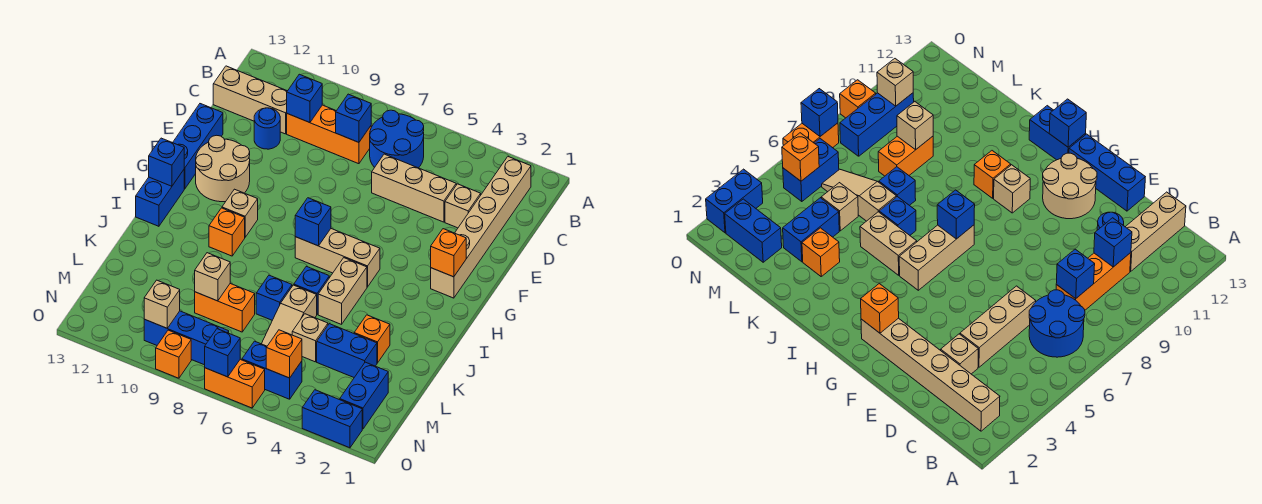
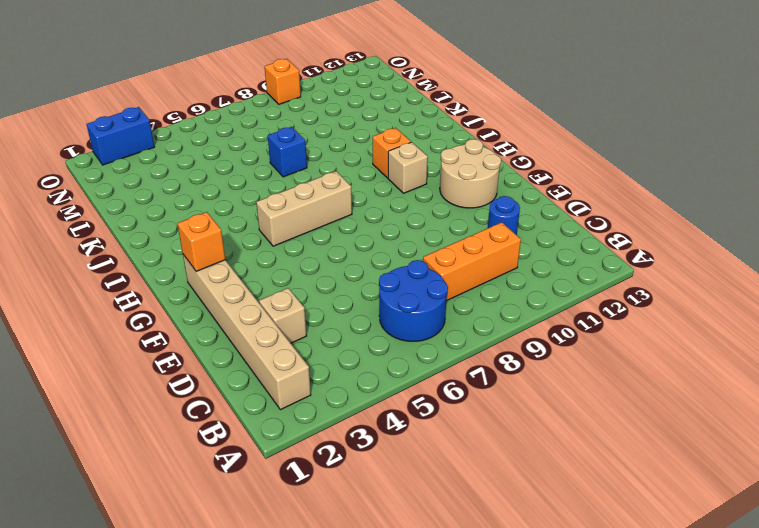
none -> tan brick C11:C13 level 1
none -> tan brick D4:D6 level 1
none -> blue brick E13:G13 level 1
none -> blue brick H13:I13 level 1

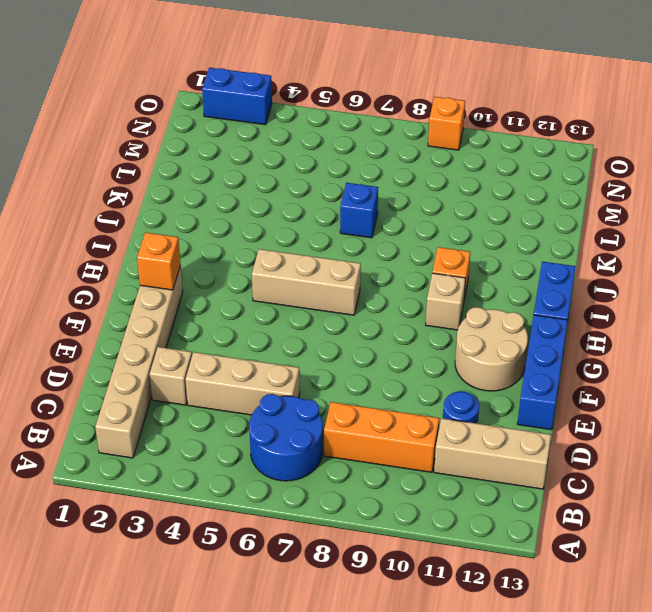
none -> tan brick I5:J5 level 1
none -> blue brick J6 level 1
none -> orange brick K3 level 1
none -> tan slope K6:M6 level 1 top K

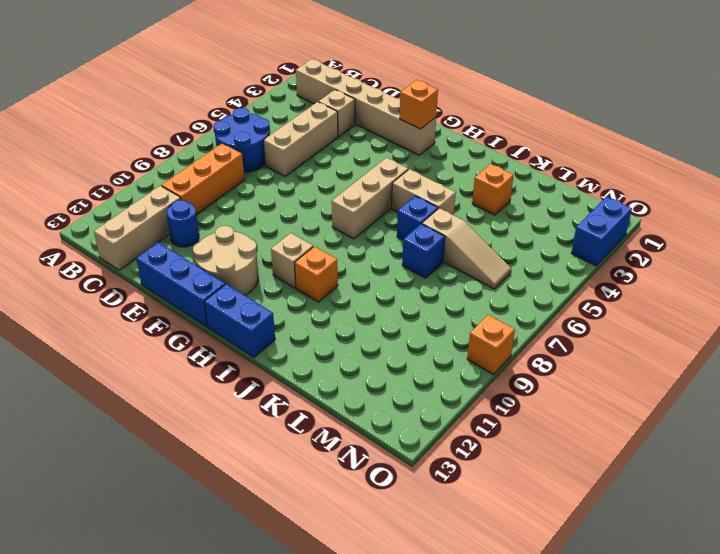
none -> blue brick L3:L4 level 1
none -> tan brick L5 level 1
none -> orange brick L8:L9 level 1
none -> blue brick M2:N2 level 1

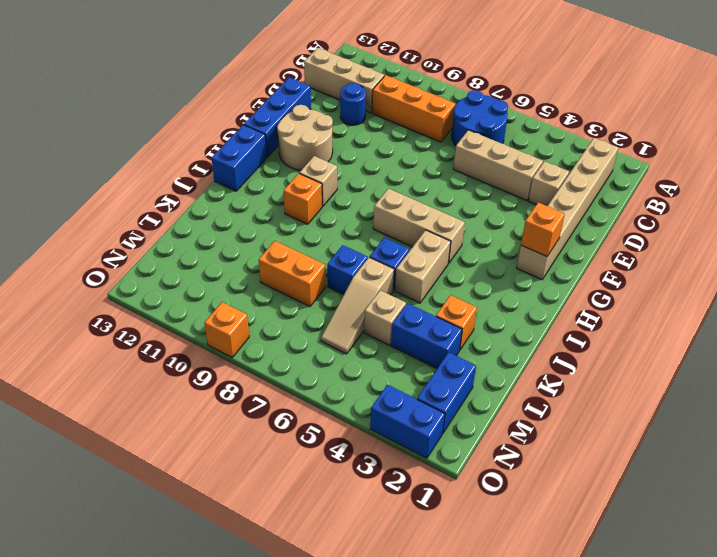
none -> blue brick N5:N6 level 1
none -> blue brick N8:N10 level 1
none -> orange brick O6:O7 level 1
none -> blue brick C8 level 2

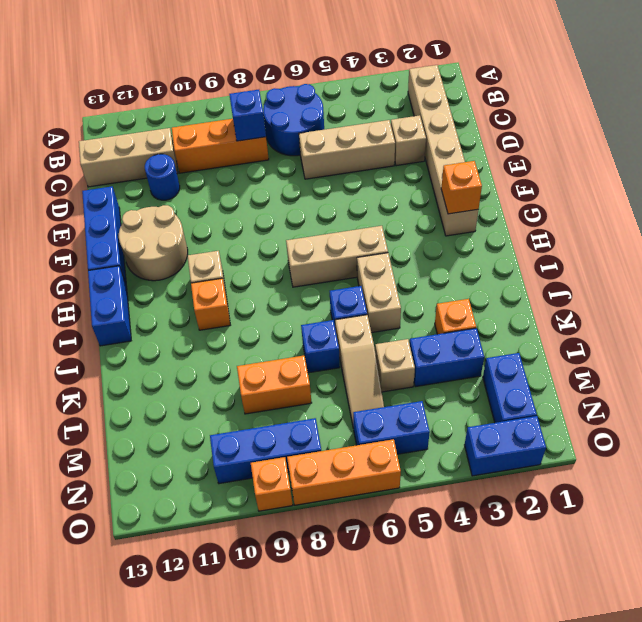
orange brick O6:O8 level 1 -> orange brick O6:O7 level 1
none -> blue brick C10 level 2
none -> blue brick H7 level 2
none -> blue brick H13 level 2
none -> tan brick L9 level 2

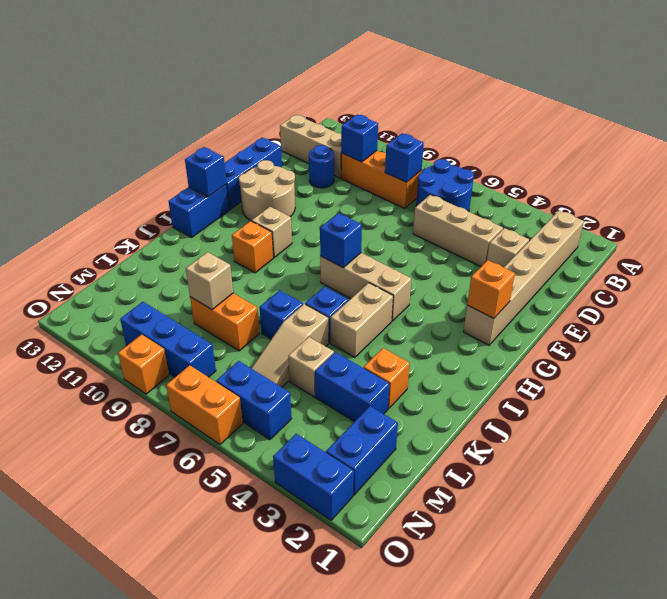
none -> orange brick N5 level 2
none -> tan brick N10 level 2
none -> blue brick O7 level 2

